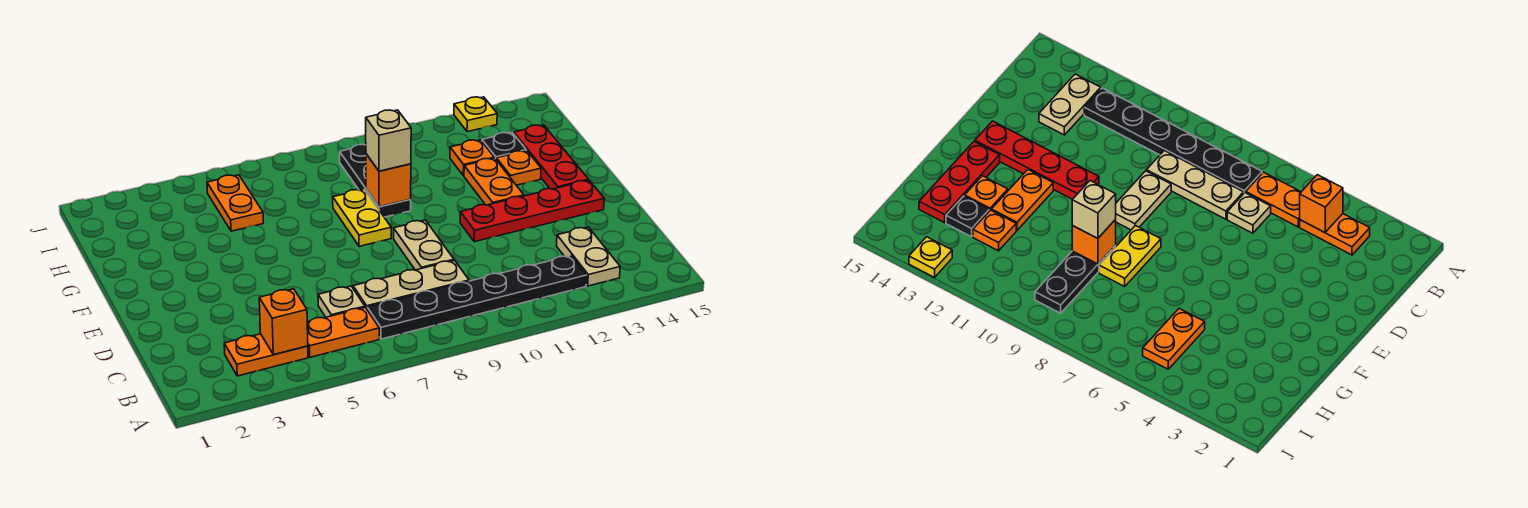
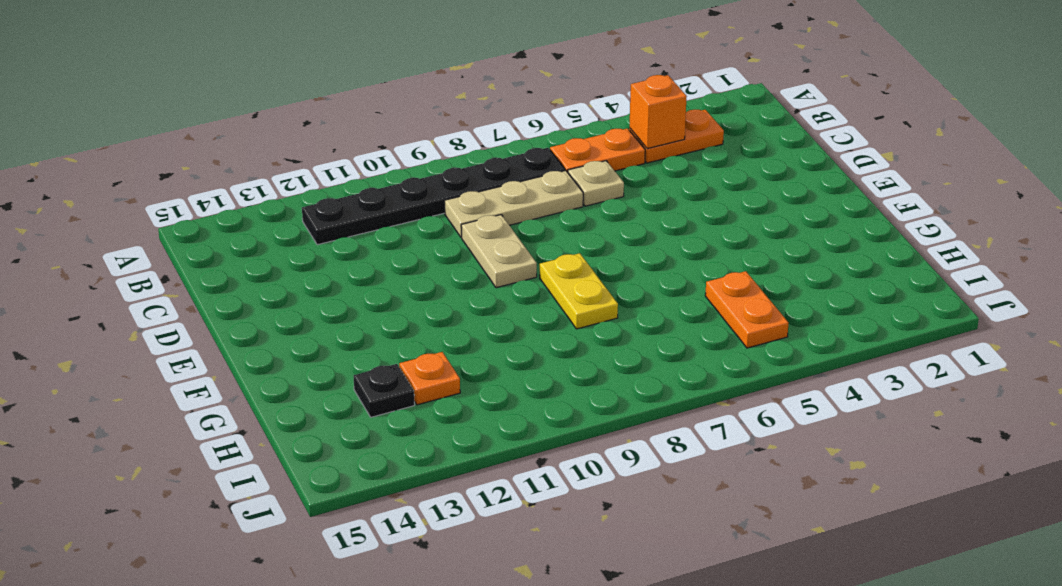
none -> tan plate B13:C13 level 1
none -> red plate E11:E14 level 1
none -> orange plate F12:G12 level 1

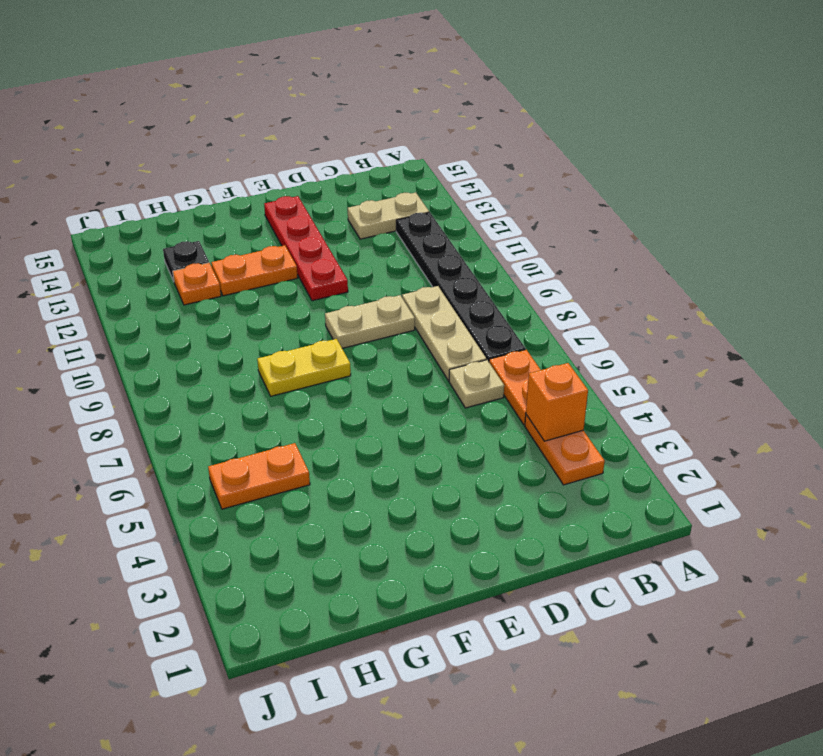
none -> red plate F14:H14 level 1
none -> black plate G9:I9 level 1
none -> orange plate G13 level 1

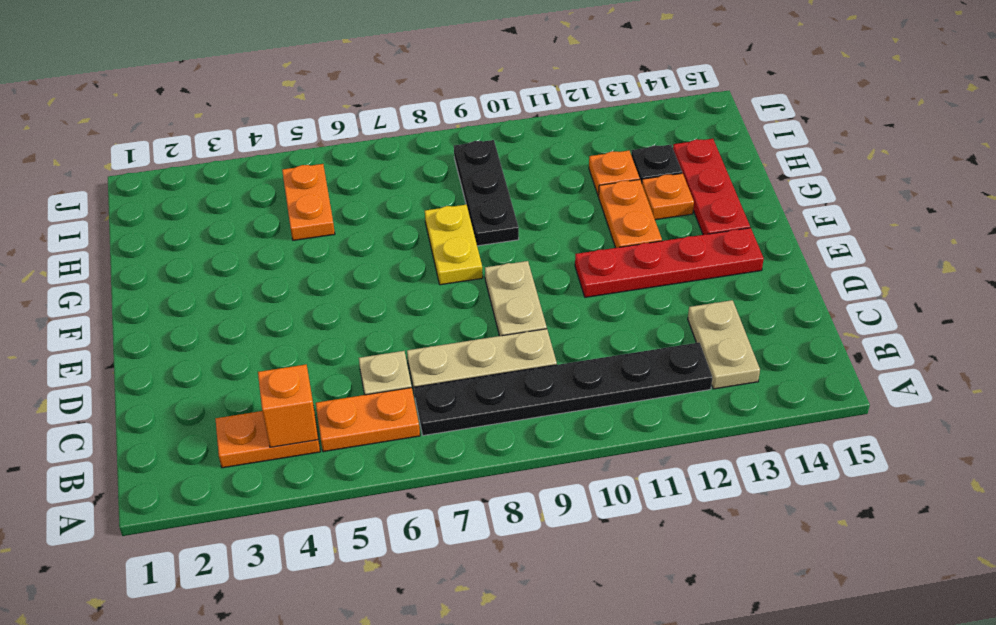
none -> yellow plate J13 level 1
none -> orange brick G9 level 2
none -> tan brick G9 level 3

